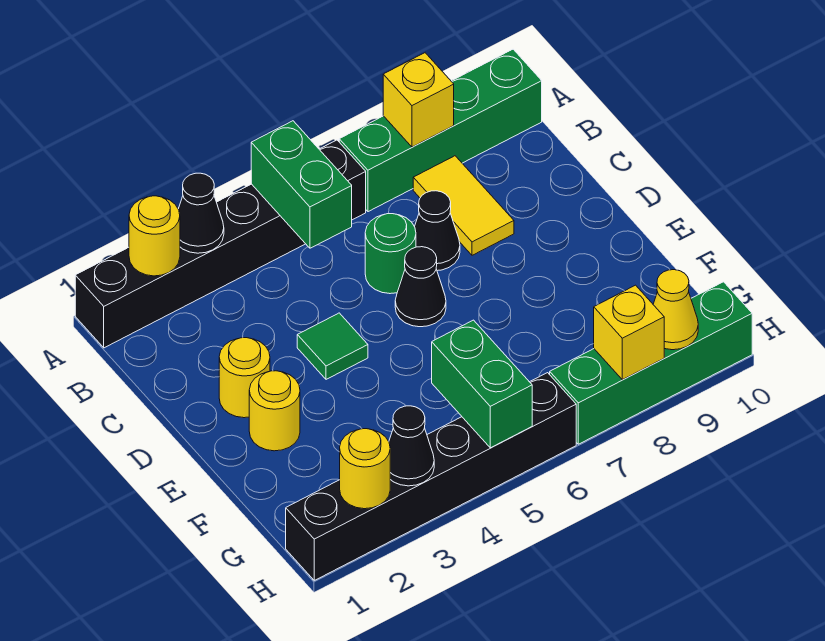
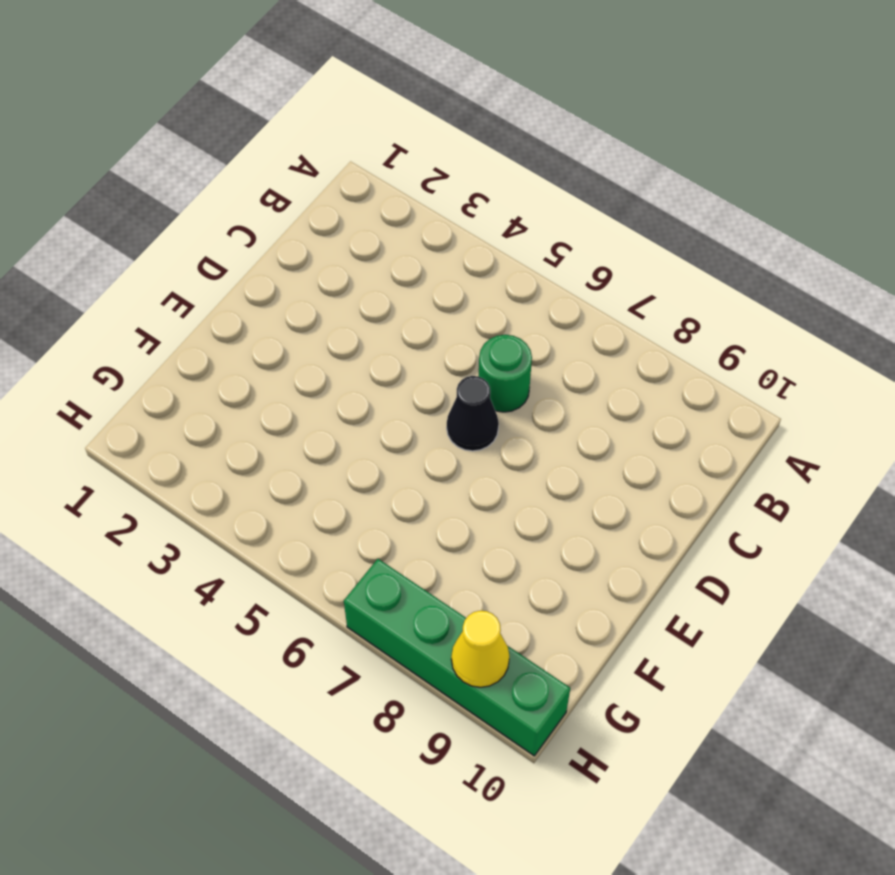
none -> black brick A1:A6 level 1
none -> green brick A7:A10 level 1
none -> yellow tile B8:C8 level 1

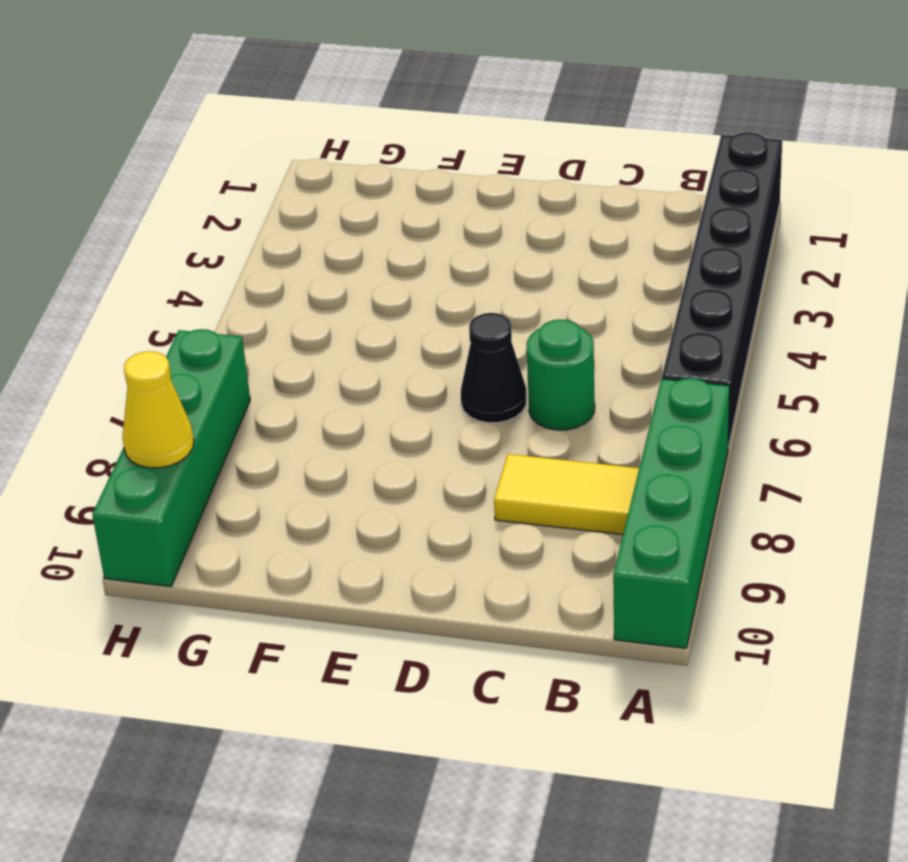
none -> black cone C7 level 1
none -> yellow round brick D2 level 1
none -> green tile D4 level 1

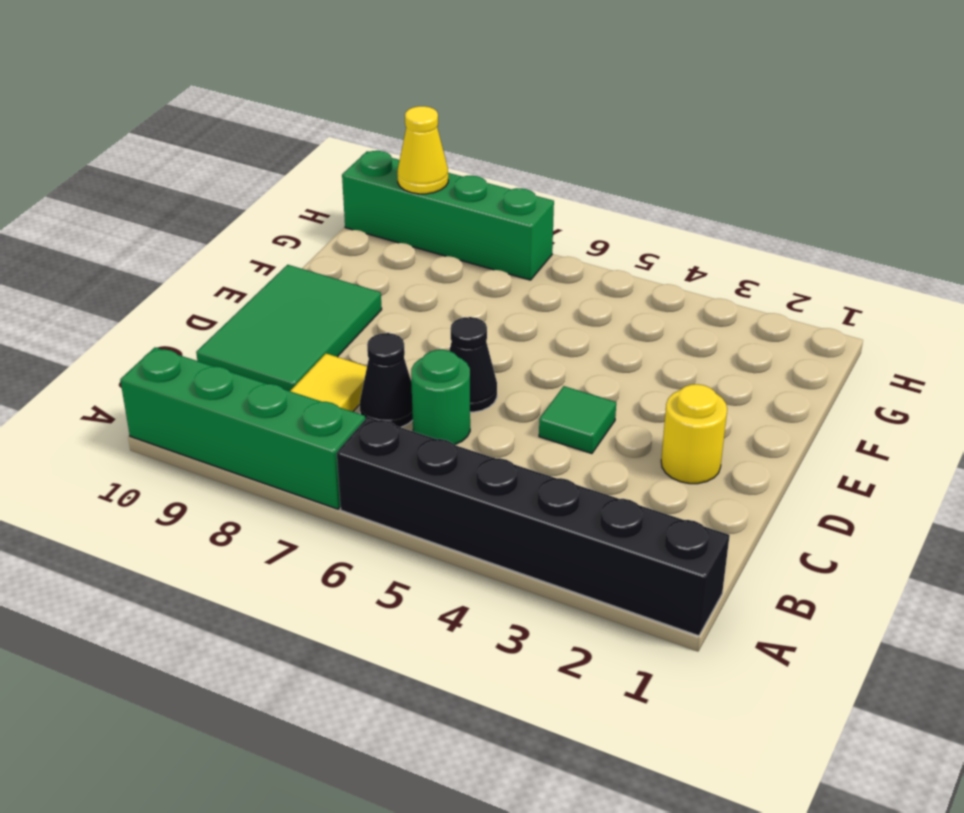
green tile C9:E10 level 1 -> none
none -> yellow round brick E2 level 1
none -> black brick H1:H6 level 1
none -> yellow round brick A2 level 2

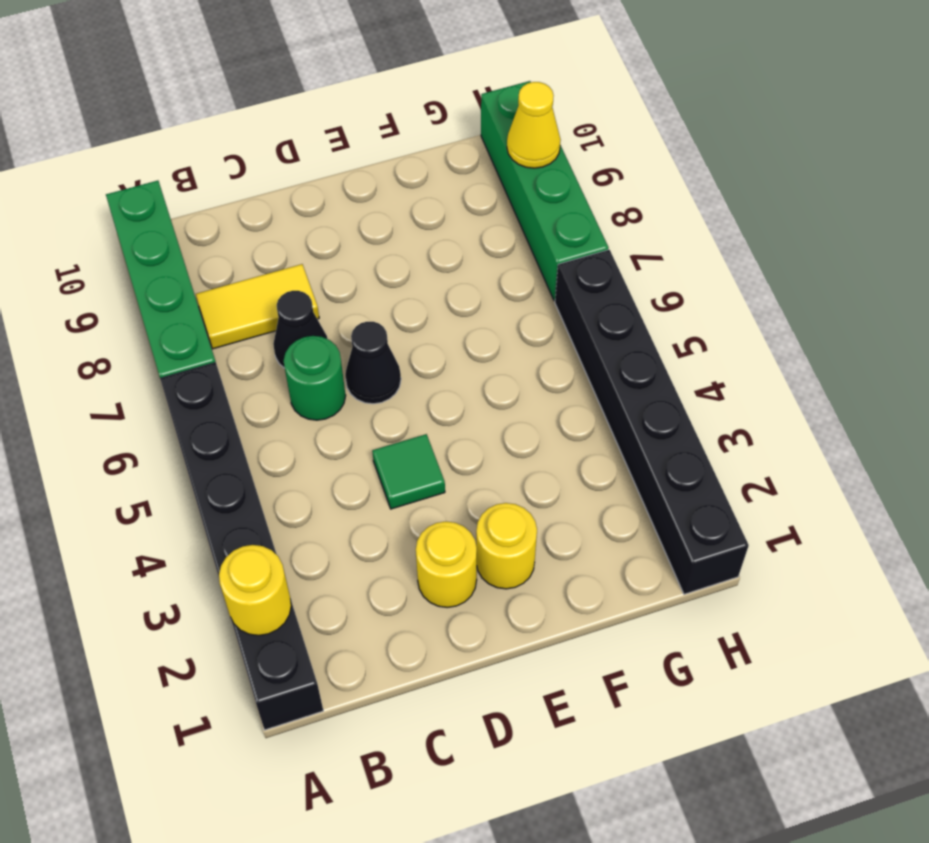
none -> black cone A3 level 2
none -> green brick A5:B5 level 2
none -> yellow brick A8 level 2

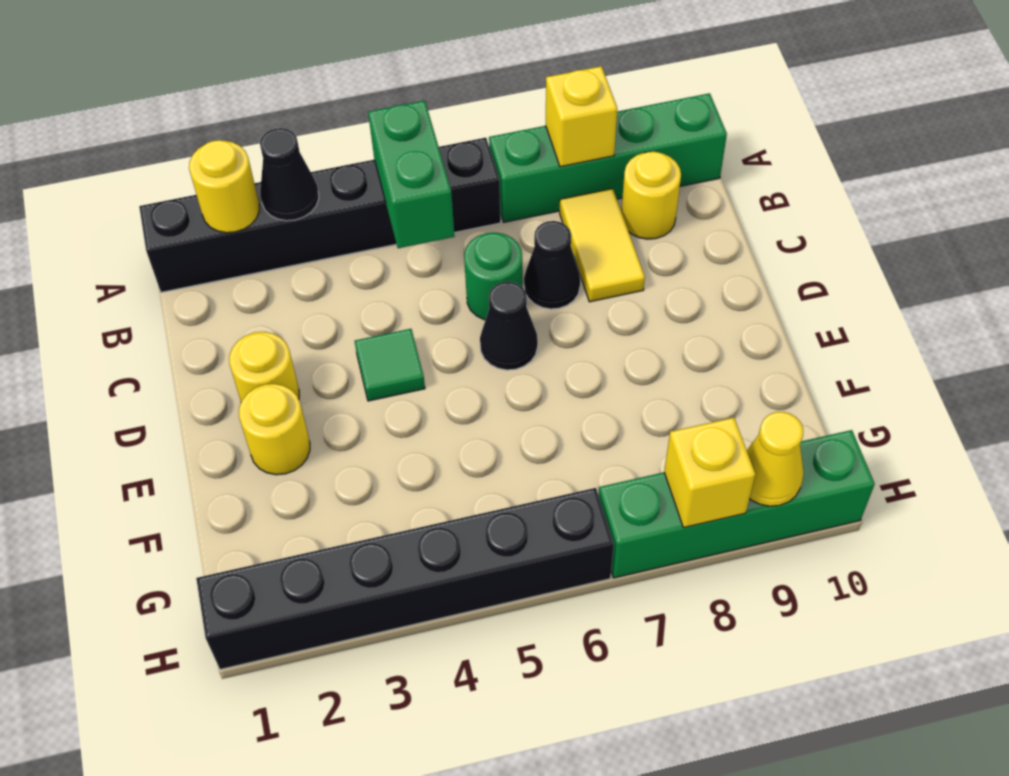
yellow round brick B9 level 1 -> yellow round brick H2 level 2
none -> green brick G5:H5 level 2
none -> black cone H3 level 2

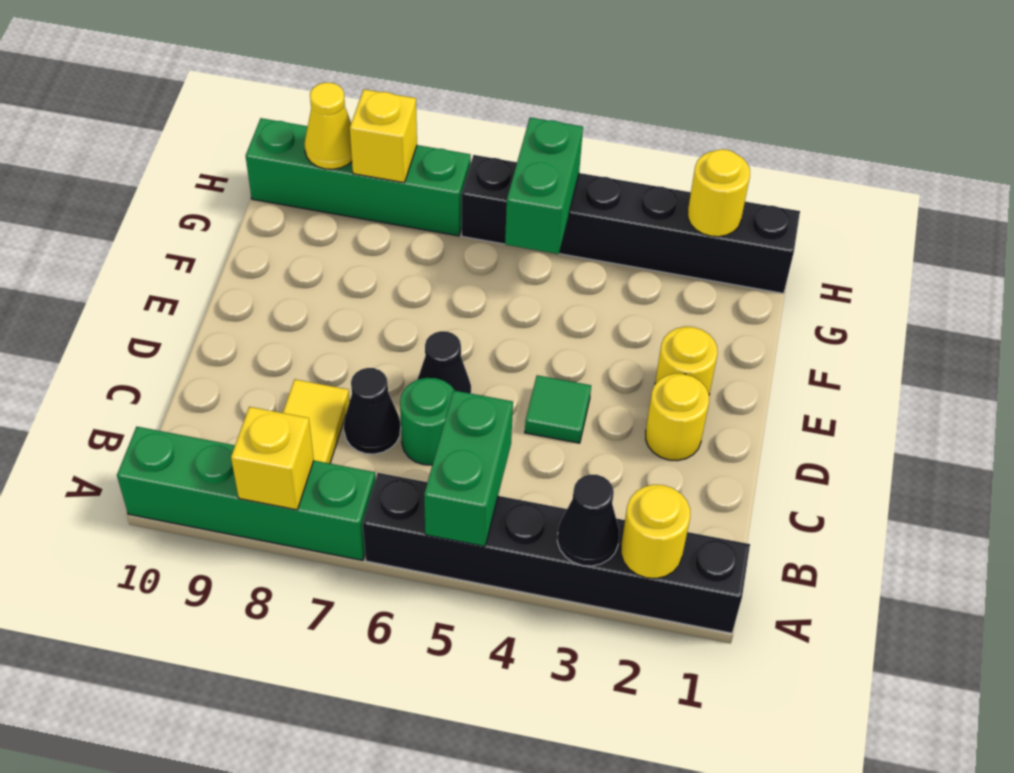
none -> black cone H3 level 2

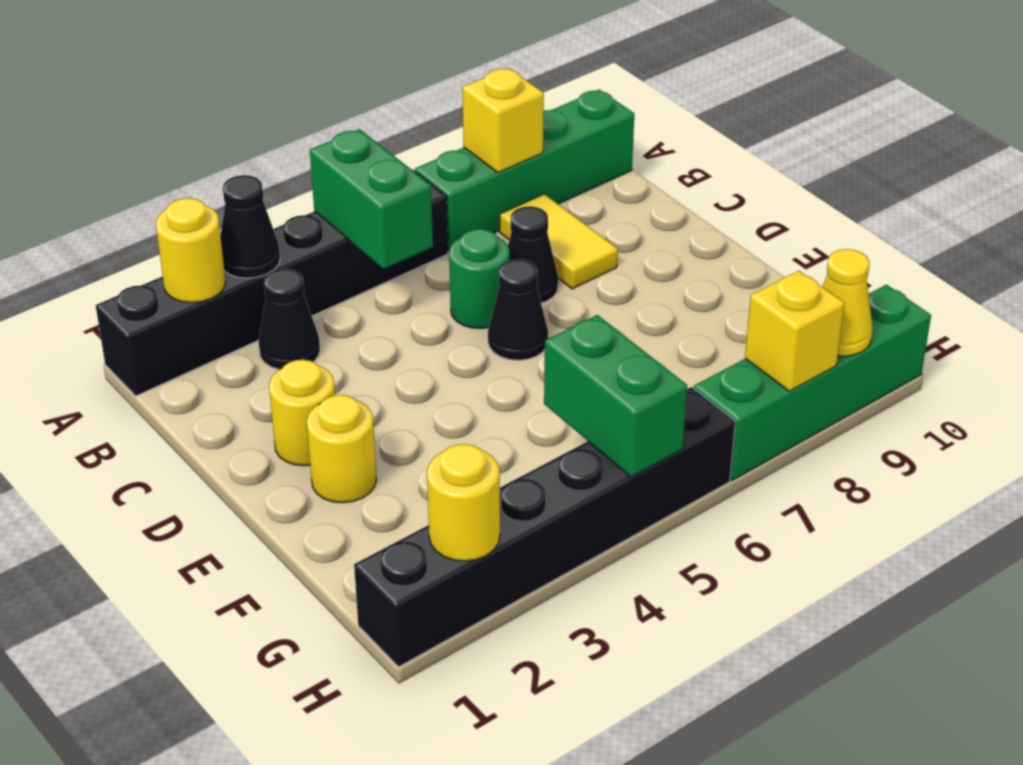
black cone B3 level 1 -> black cone H3 level 2
none -> green tile D4 level 1

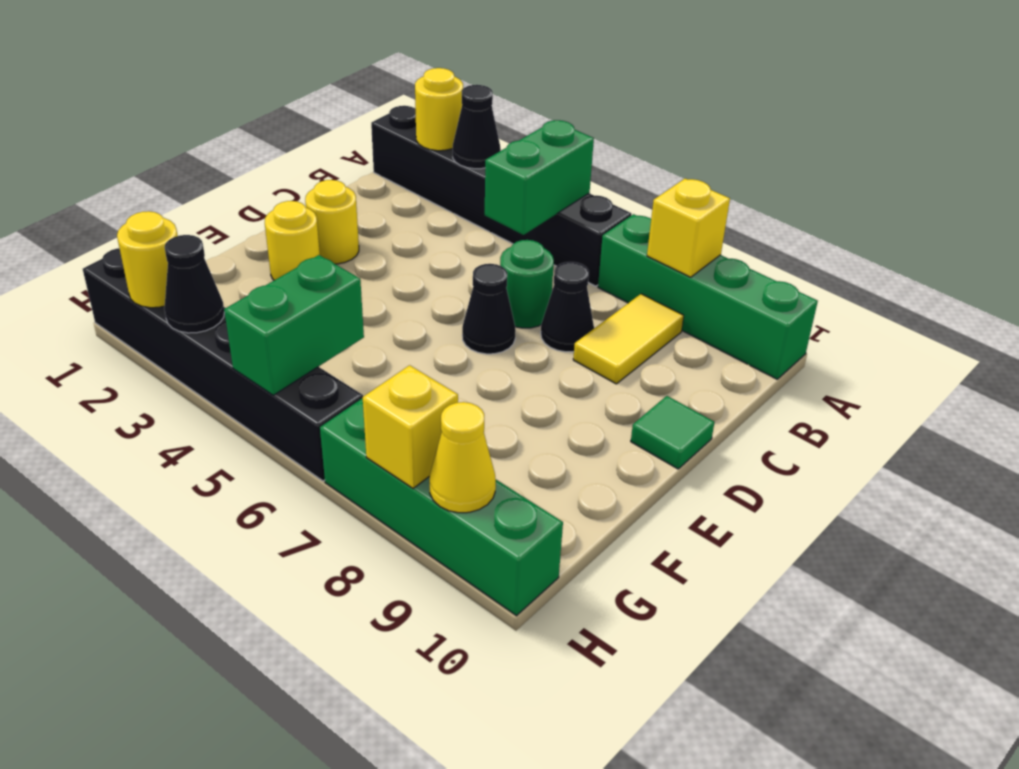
green tile D10 level 1 -> green tile D4 level 1

